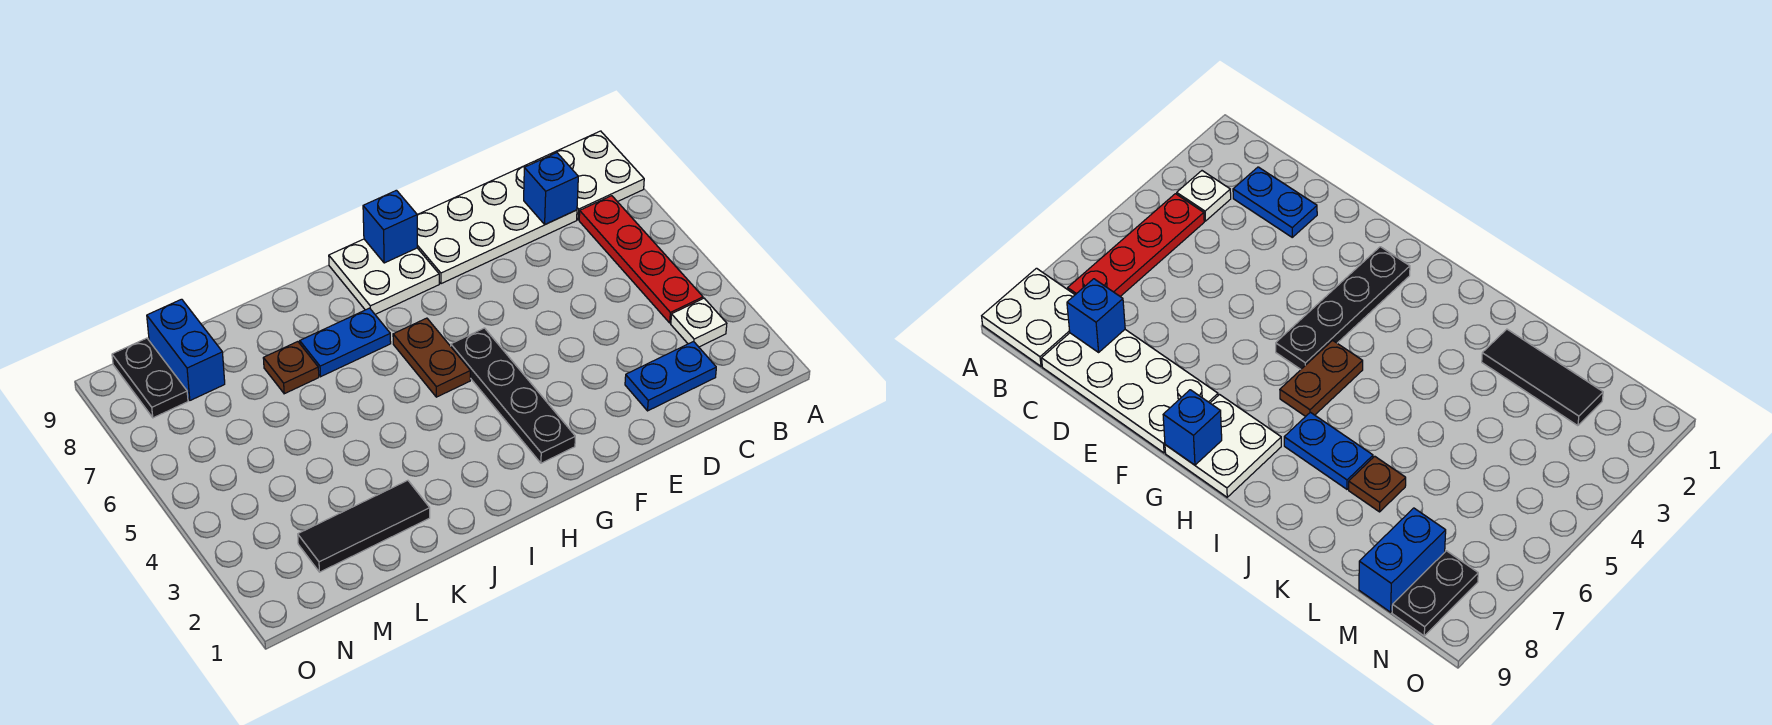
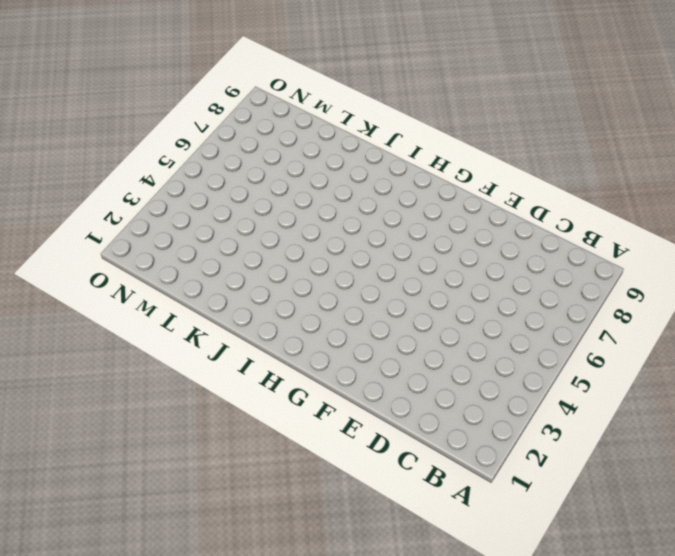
none -> white plate A8:B9 level 1
none -> white plate B3 level 1
none -> red plate B4:B7 level 1

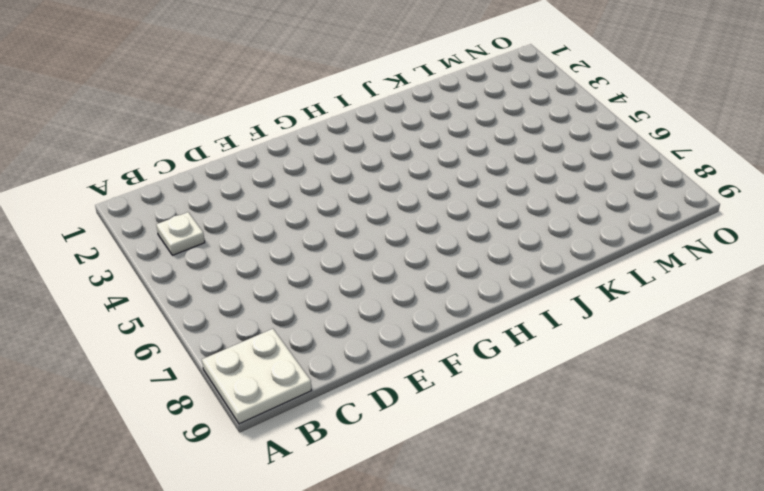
none -> red plate B4:B7 level 1
none -> blue plate C2:D2 level 1
none -> white plate C8:F9 level 1

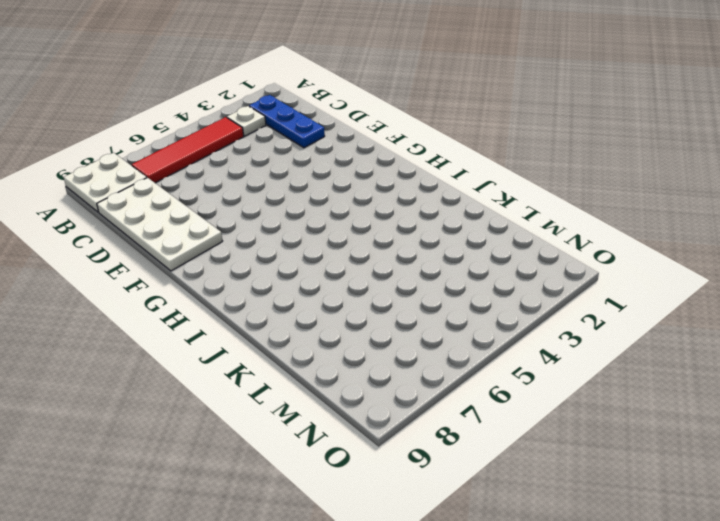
blue plate B2:D2 level 1 -> blue plate C2:D2 level 1
red tile B4:B7 level 1 -> red plate B4:B7 level 1
none -> black plate G2:G5 level 1
none -> white plate G8:H9 level 1
none -> brown plate H5:H6 level 1

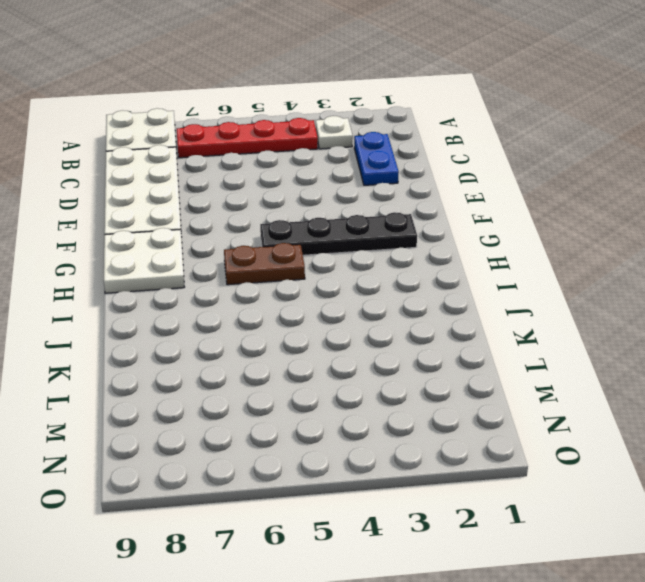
none -> blue plate I7:J7 level 1
none -> black tile K2:M2 level 1
none -> brown plate K7 level 1

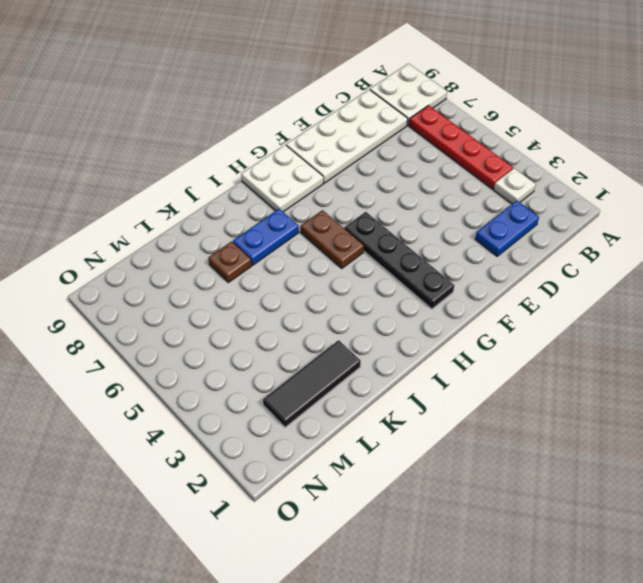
none -> blue brick M8:M9 level 1
none -> black plate N8:N9 level 1
none -> blue brick C8 level 2

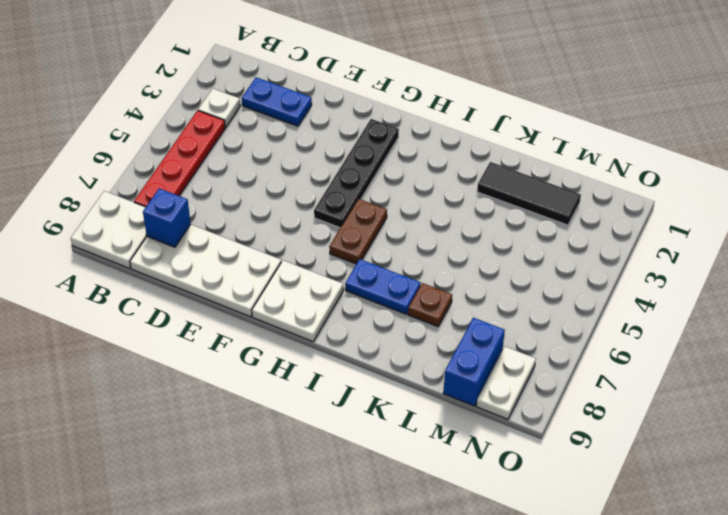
white plate N8:N9 level 1 -> black plate N8:N9 level 1
none -> blue brick G9 level 2

